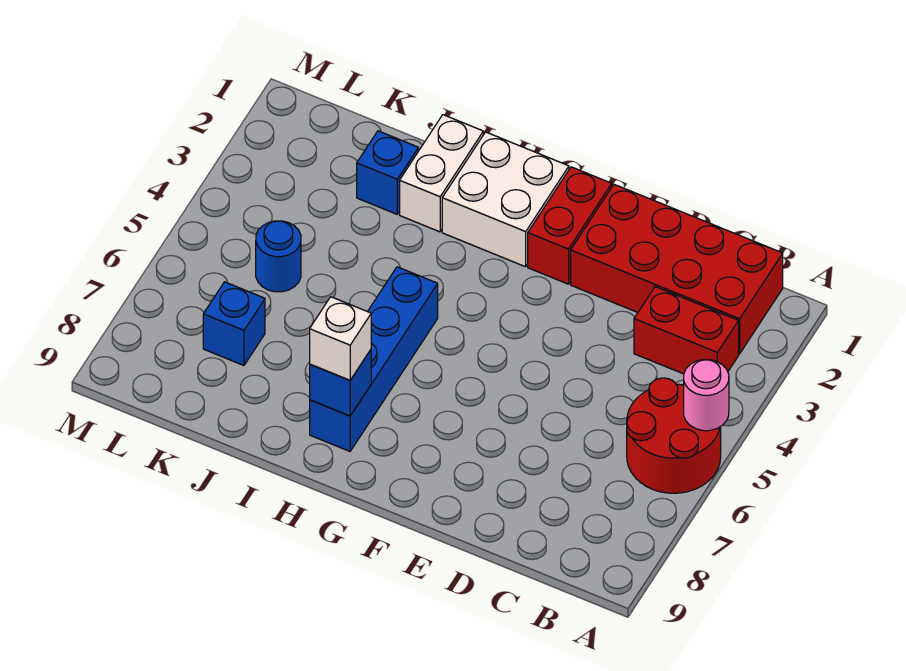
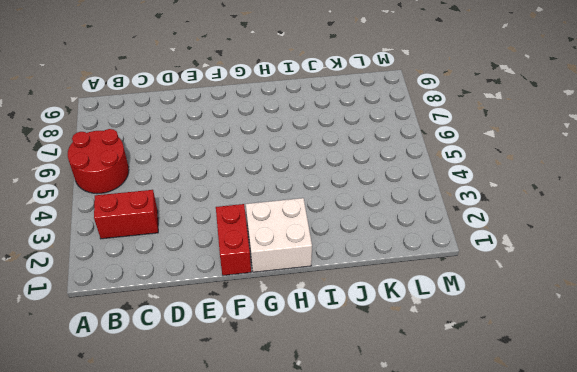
none -> red brick B1:E2 level 1
none -> blue brick H5:H8 level 1
none -> white brick I1:I2 level 1

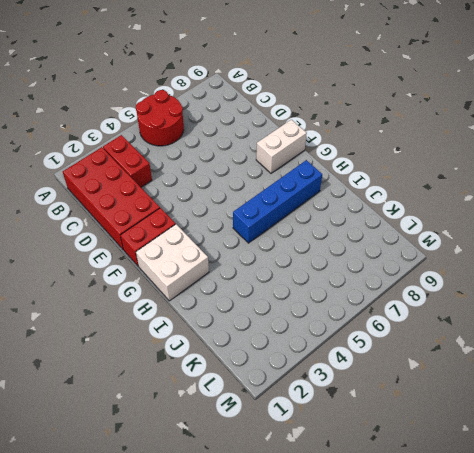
white brick F8:F9 level 1 -> white brick I1:I2 level 1
none -> blue brick J2 level 1
none -> blue round brick K5 level 1
none -> blue brick K7 level 1

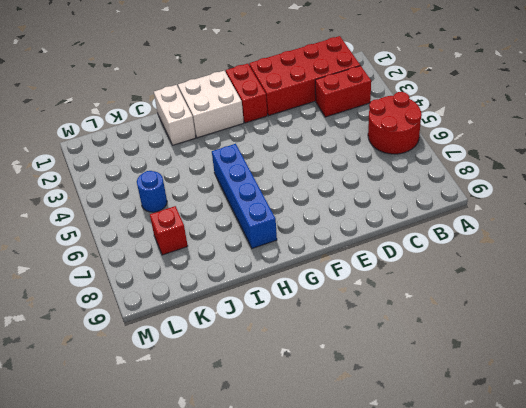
red brick K7 level 1 -> blue brick K7 level 1
none -> blue brick J2 level 1
none -> pink round brick A5 level 2
none -> blue brick H8 level 2

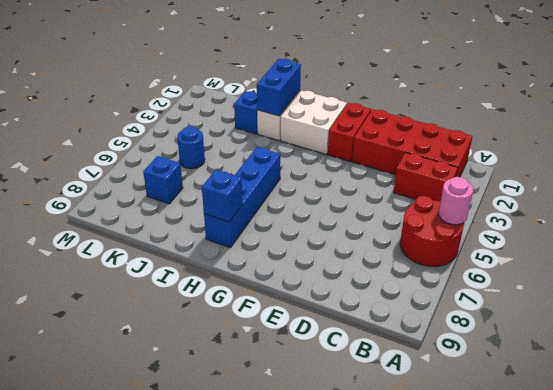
blue brick I1:I2 level 2 -> none
none -> white brick H8 level 3

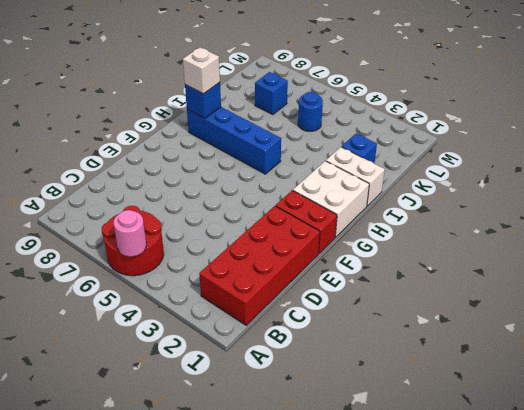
none -> red brick B3:C3 level 1

